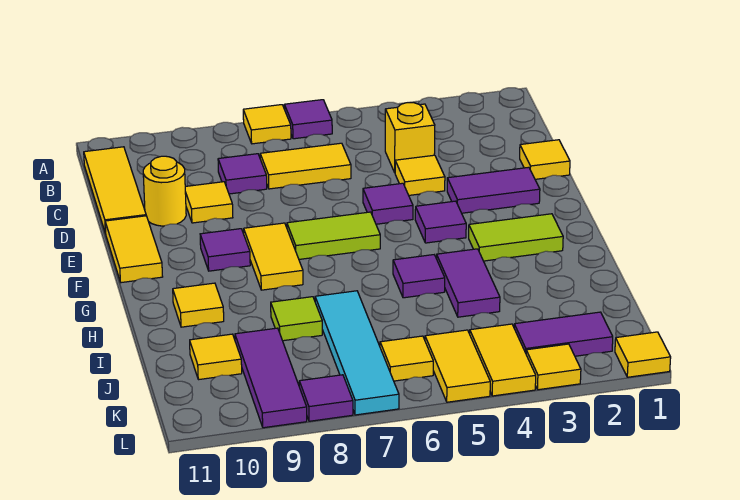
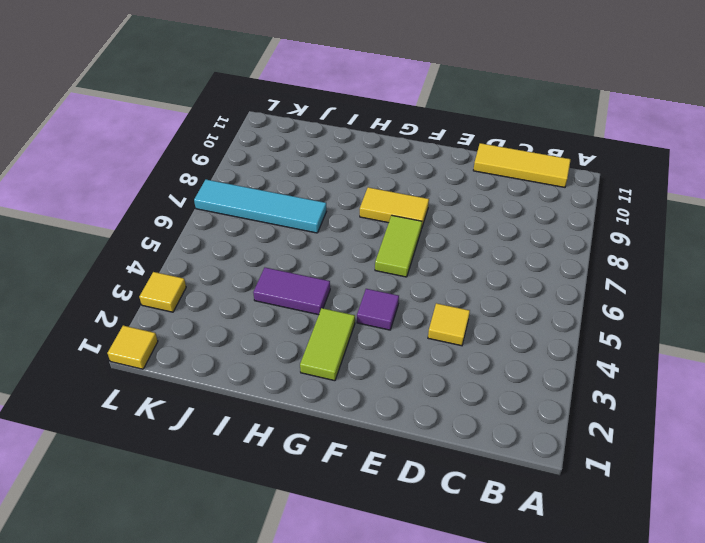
none -> purple tile A6 level 1
none -> yellow tile A7 level 1
none -> yellow brick C4 level 1
none -> yellow tile C6:C7 level 1

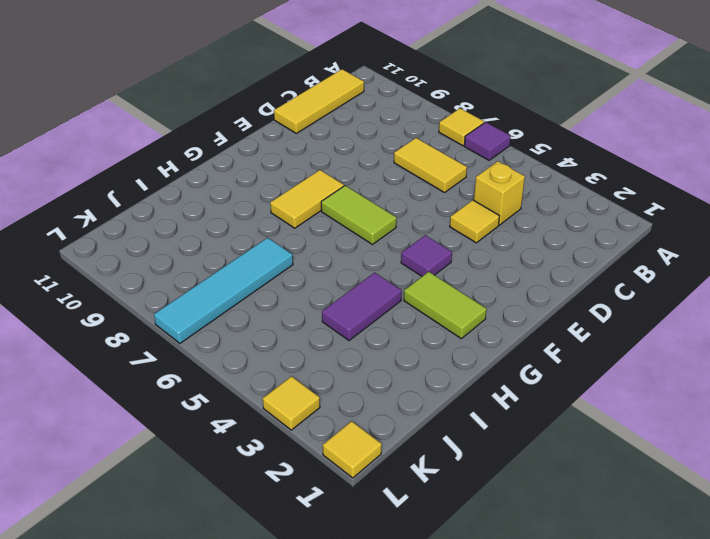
none -> purple tile C8 level 1
none -> yellow tile D1 level 1
none -> yellow tile D9 level 1
none -> yellow round brick D10 level 1

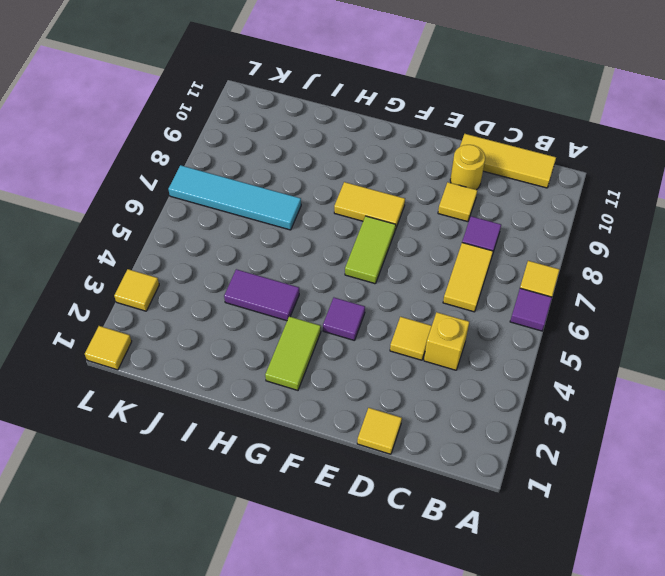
none -> purple tile E2:E3 level 1
none -> purple tile E5 level 1
none -> yellow tile E11:F11 level 1
none -> purple tile F9 level 1

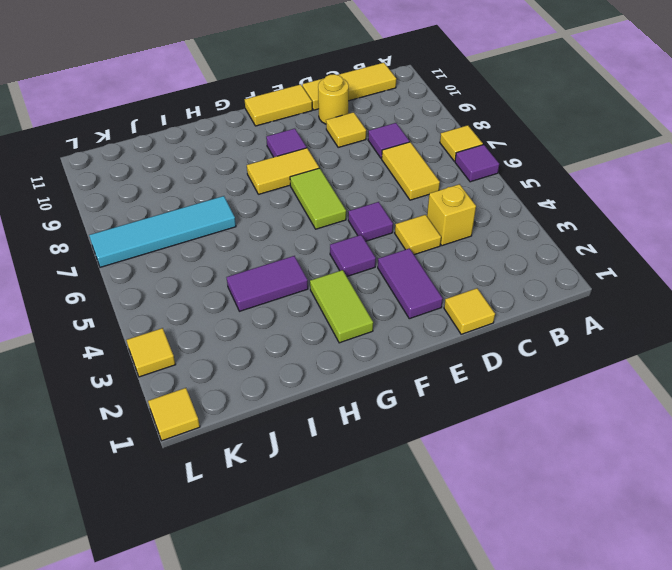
none -> purple tile H5 level 1
none -> yellow tile H10 level 1
none -> lime tile I8 level 1
none -> purple tile J9:L9 level 1

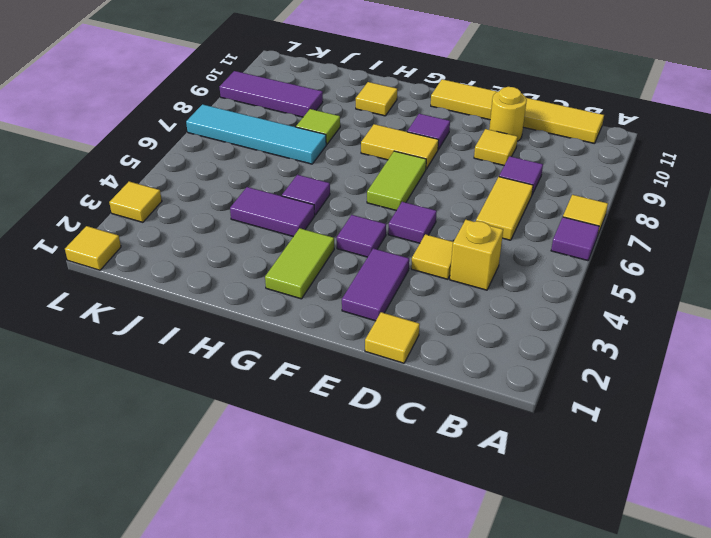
none -> yellow tile J10 level 1
none -> purple tile K2:K3 level 1
none -> yellow tile K4:L4 level 1
none -> yellow tile K5:L5 level 1

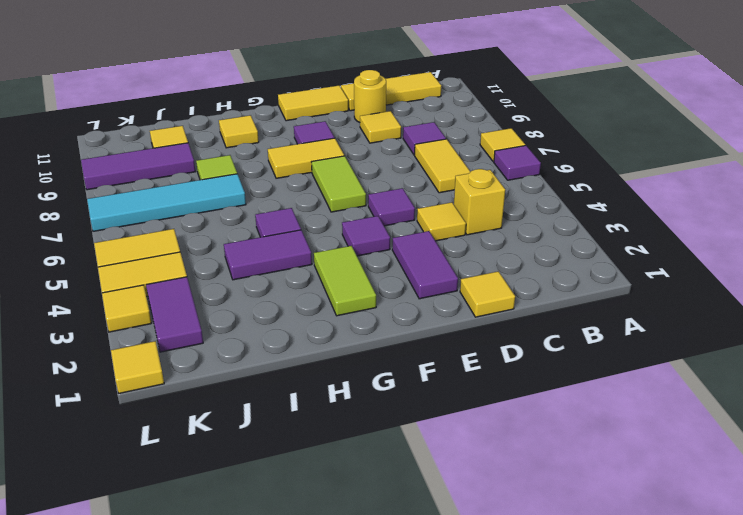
none -> yellow tile K6 level 1
none -> purple tile L8 level 1

